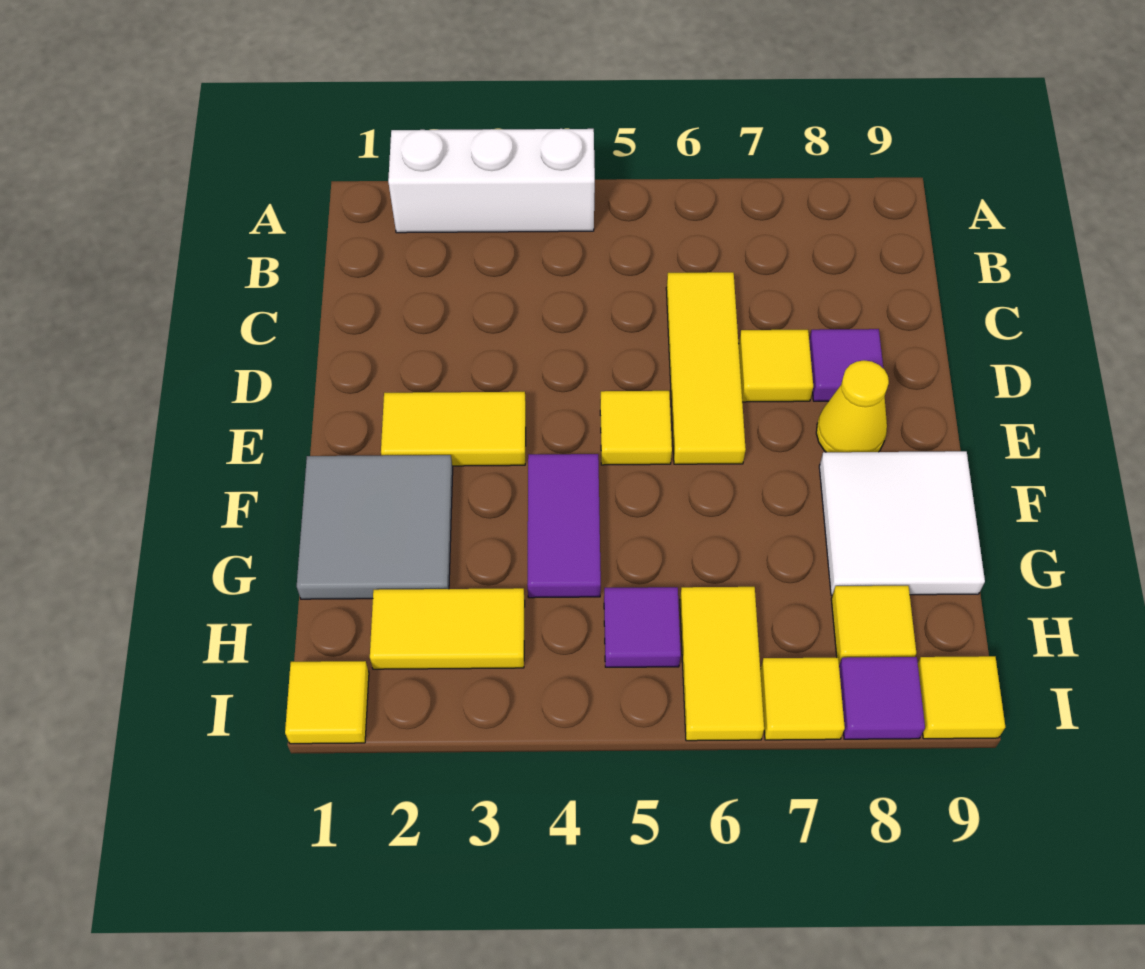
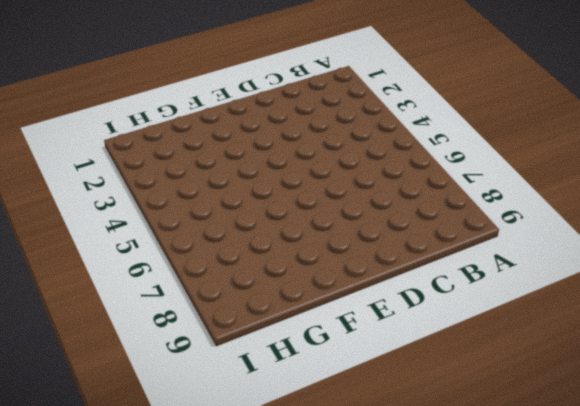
none -> white brick A2:A4 level 1
none -> yellow tile C6:E6 level 1
none -> yellow tile D7 level 1

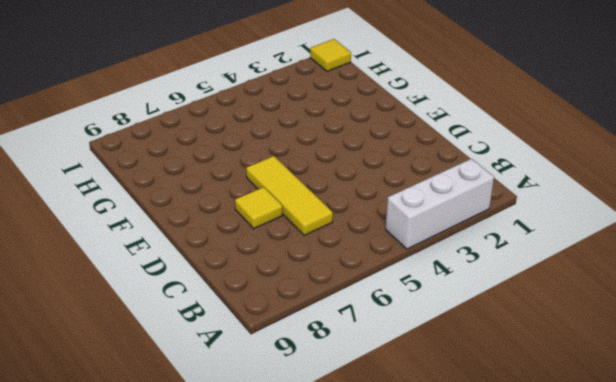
none -> purple tile D8 level 1
none -> yellow tile E2:E3 level 1
none -> yellow tile E5 level 1

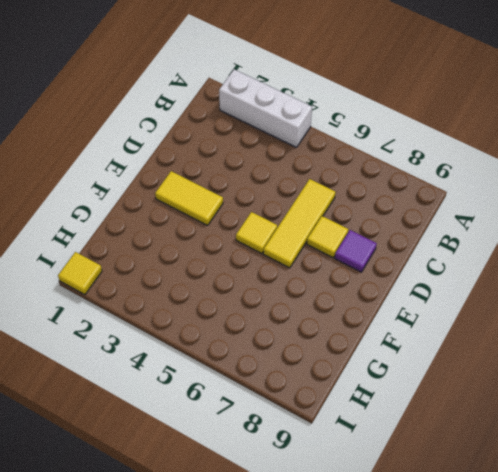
none -> yellow cone E8 level 1
none -> grey tile F1:G2 level 1
none -> purple tile F4:G4 level 1

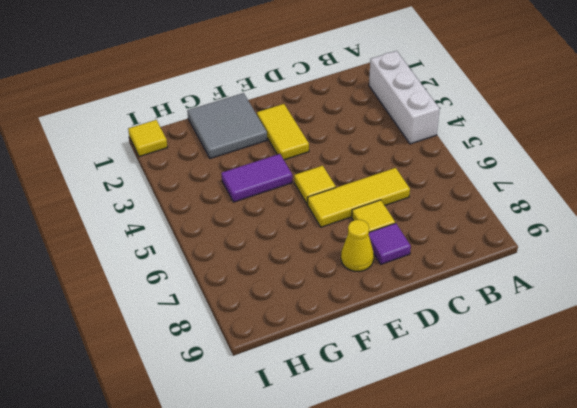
none -> white tile F8:G9 level 1
none -> yellow tile H2:H3 level 1
none -> purple tile H5 level 1

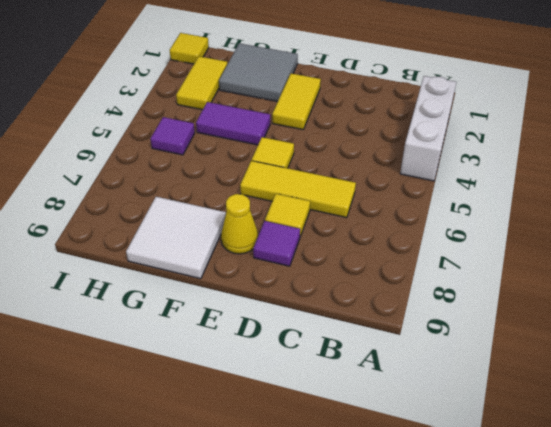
none -> yellow tile H6:I6 level 1
none -> yellow tile H8 level 1
none -> yellow tile I7 level 1

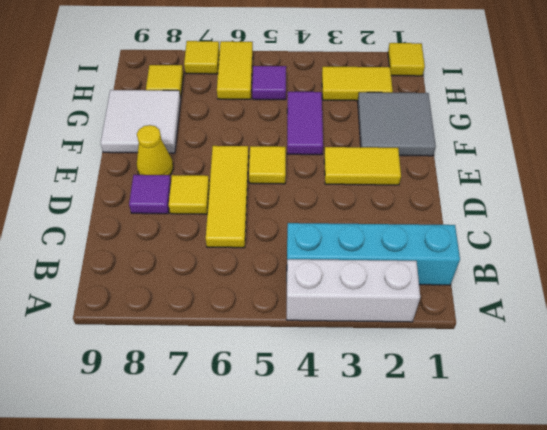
cyan brick B1:B4 level 1 -> none
none -> purple tile I8 level 1
none -> yellow tile I9 level 1

